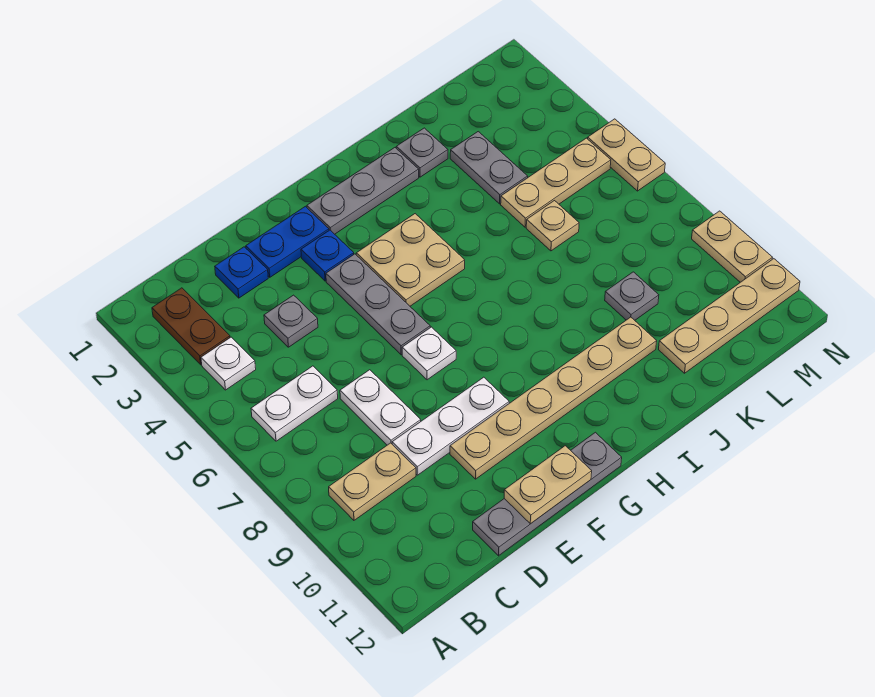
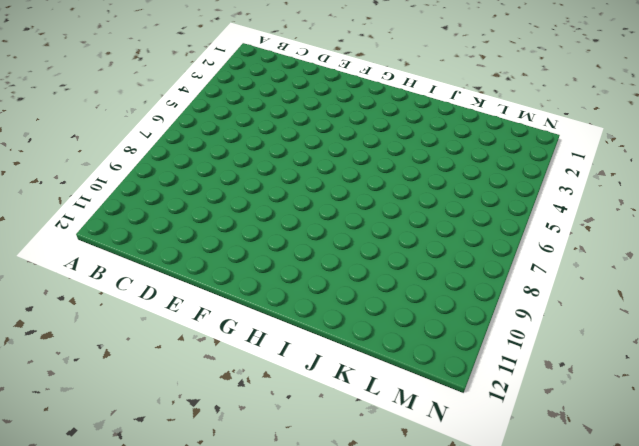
none -> brown plate B2:B3 level 1
none -> white plate B4 level 1
none -> white plate B6:C6 level 1

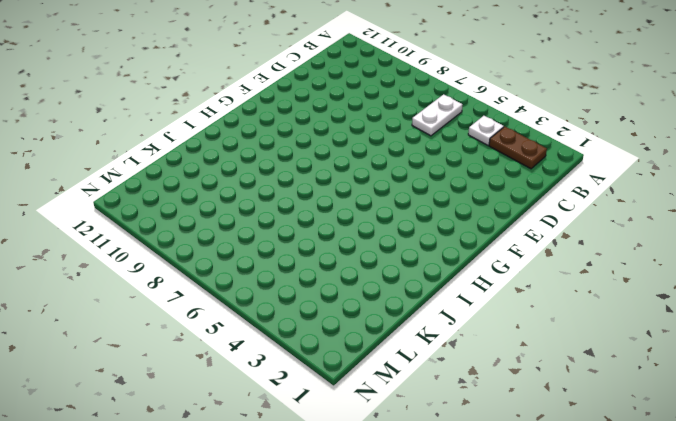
none -> tan plate B9:C9 level 1
none -> blue plate D2 level 1
none -> grey plate D4 level 1

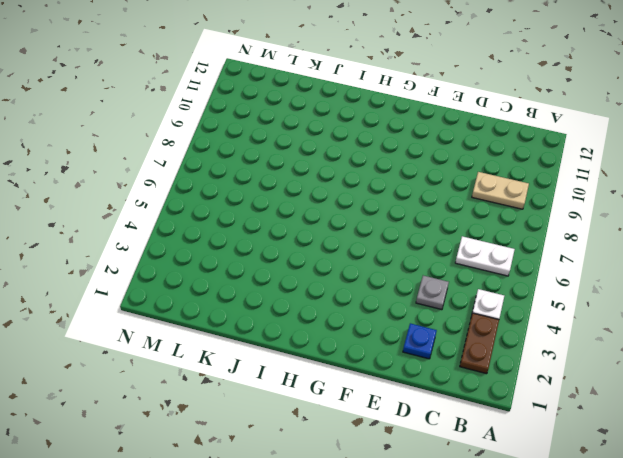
none -> white plate D7:D8 level 1
none -> white plate D9:F9 level 1
none -> grey plate D12:G12 level 1

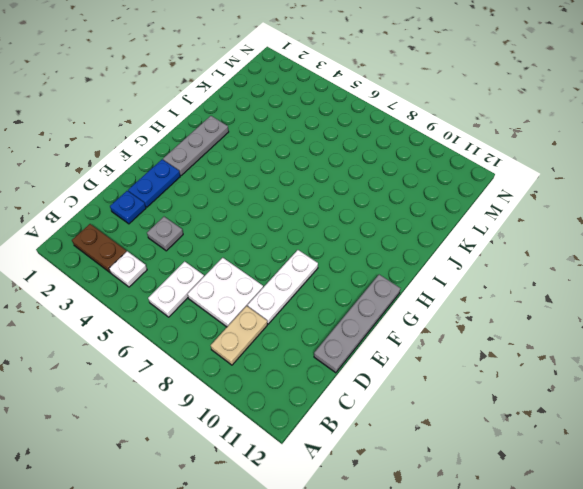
white plate C7:D8 level 1 -> white plate D7:D8 level 1
none -> tan plate E10:J10 level 1
none -> blue plate F3 level 1
none -> grey plate F4:F6 level 1

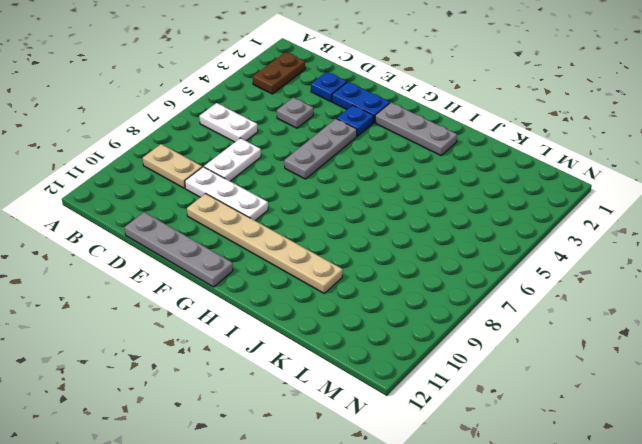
none -> white plate B4 level 1
none -> white plate F7 level 1
none -> tan plate G4:H5 level 1

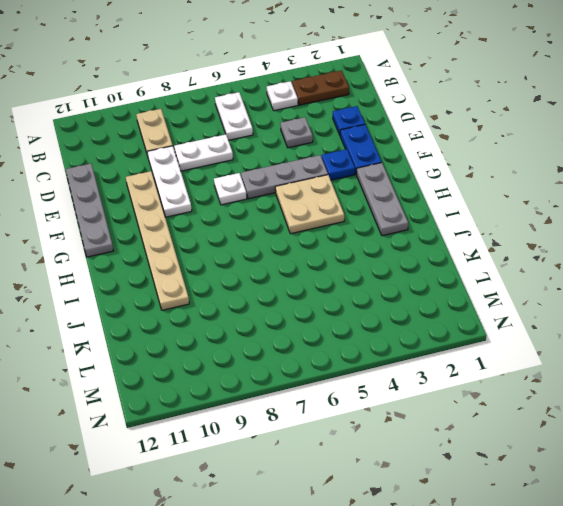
none -> grey plate J2 level 1
none -> grey plate K3:K4 level 1
none -> tan plate K5:M5 level 1

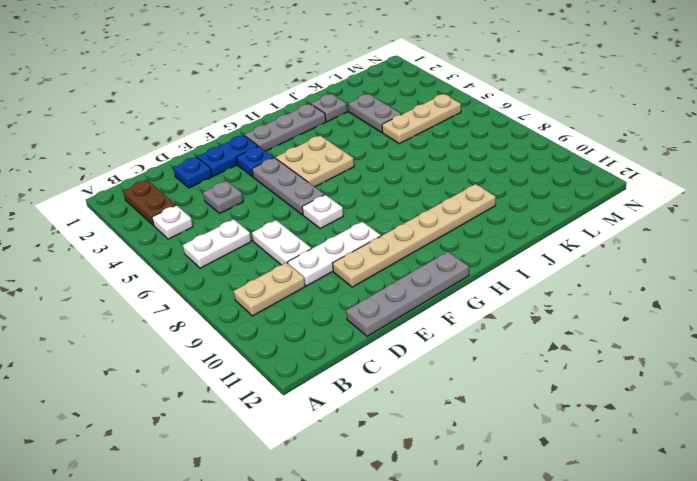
none -> tan plate K6 level 1
none -> grey plate K9 level 1
none -> tan plate K11:N11 level 1

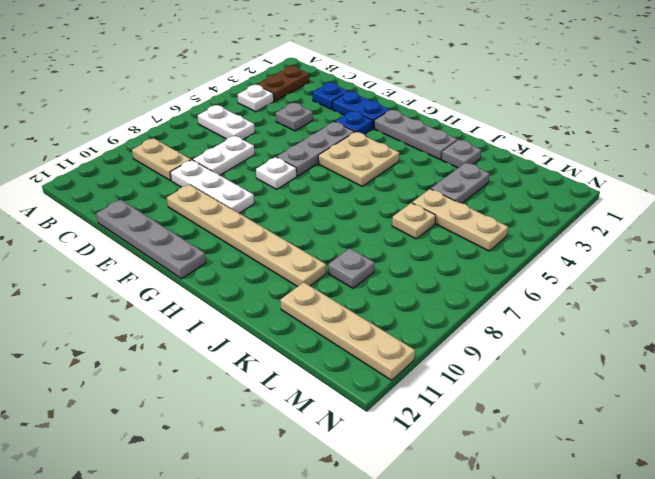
none -> tan plate N5:N6 level 1
none -> tan plate N9:N10 level 1
none -> tan plate E12:F12 level 2

